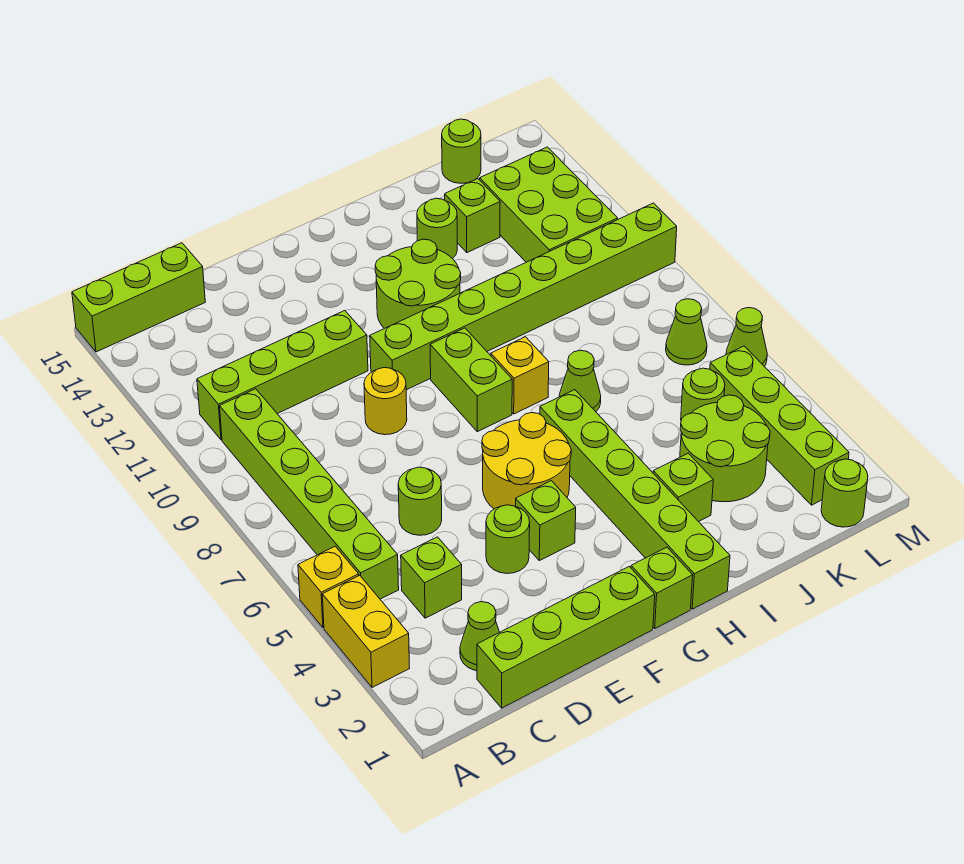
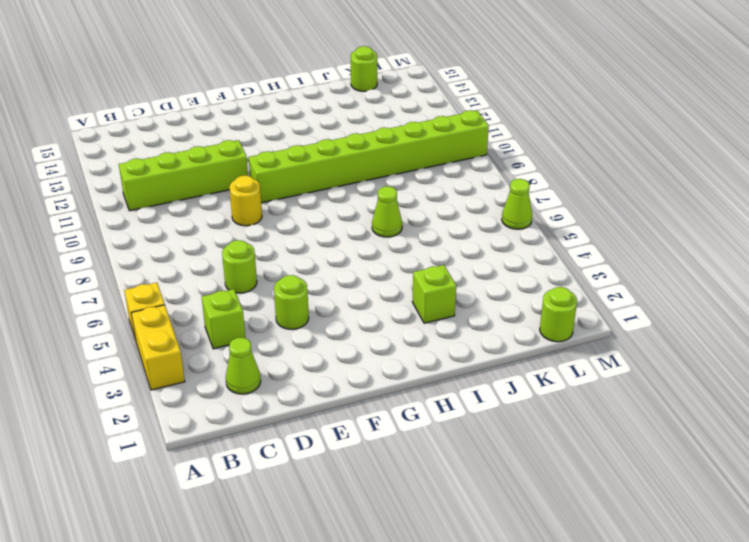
none -> lime brick A15:C15 level 1
none -> lime brick B5:B10 level 1
none -> lime brick C1:F1 level 1
none -> lime brick F4 level 1

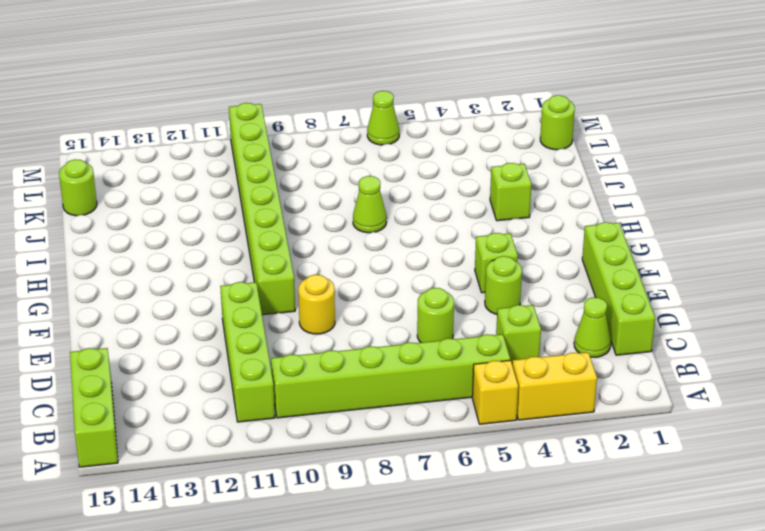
none -> yellow round brick F5:G6 level 1
none -> lime brick G1 level 1
none -> lime brick G8:G9 level 1
none -> lime round brick G11:H12 level 1

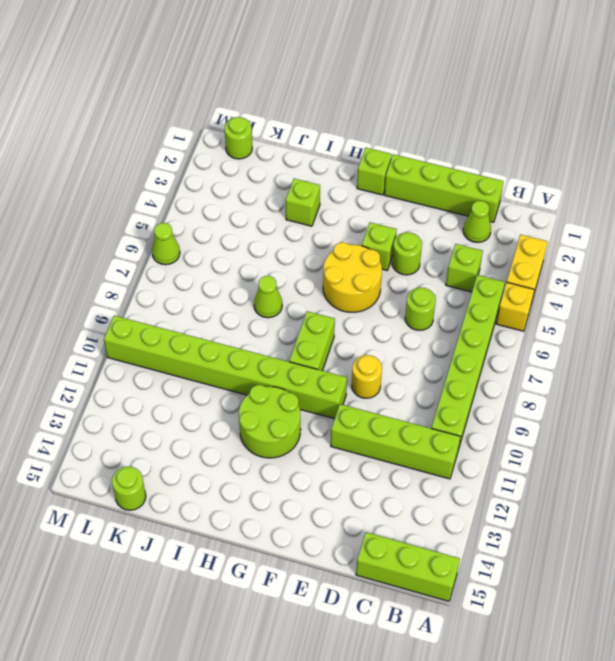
none -> lime brick H1:H6 level 1
none -> yellow brick H8 level 1
none -> lime round brick I13 level 1
none -> lime round brick J3:K4 level 1

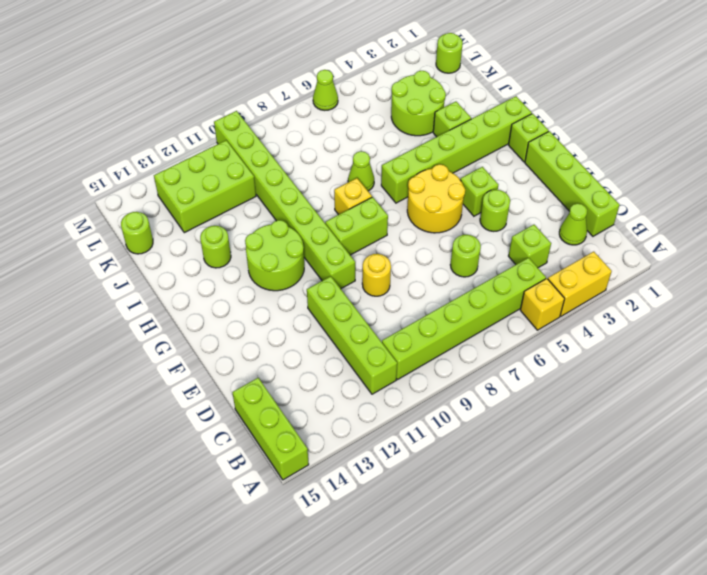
none -> lime brick J13 level 1
none -> lime round brick K5 level 1
none -> lime brick L2:L5 level 1
none -> lime cone L7 level 1

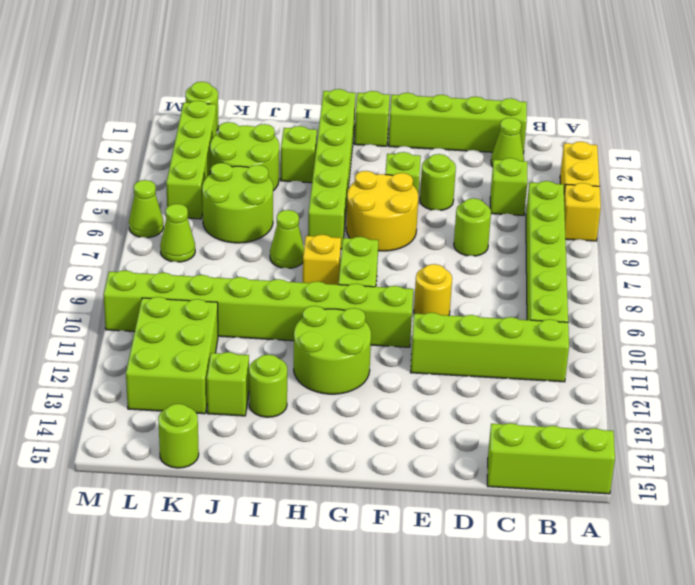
lime round brick J5:K6 level 1 -> lime round brick K5 level 1

